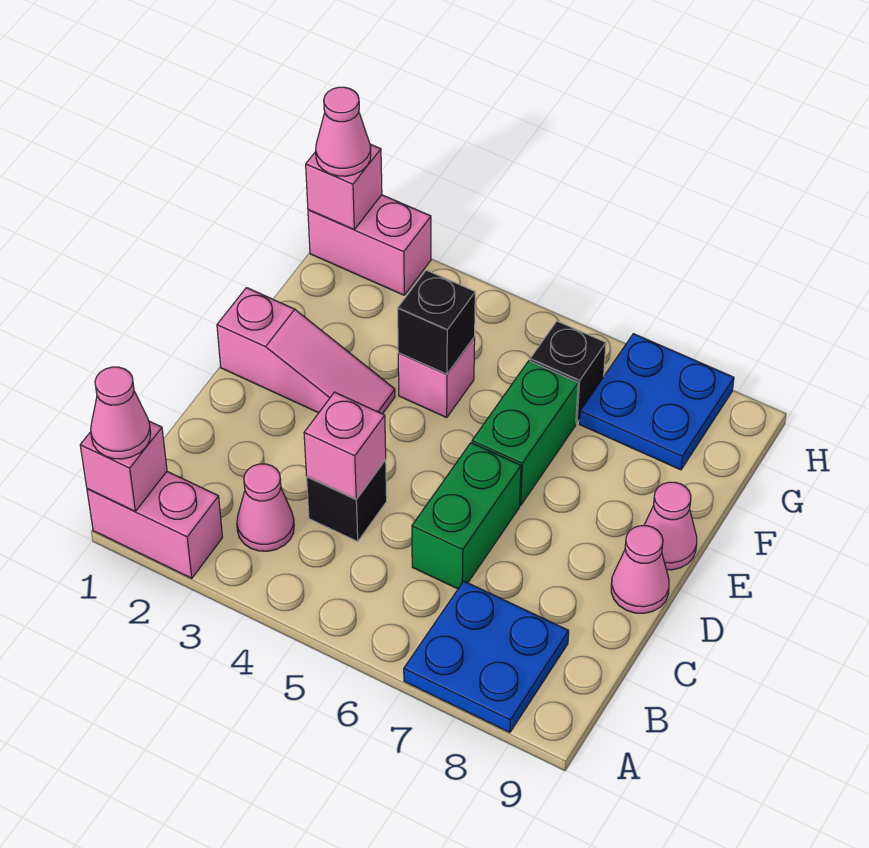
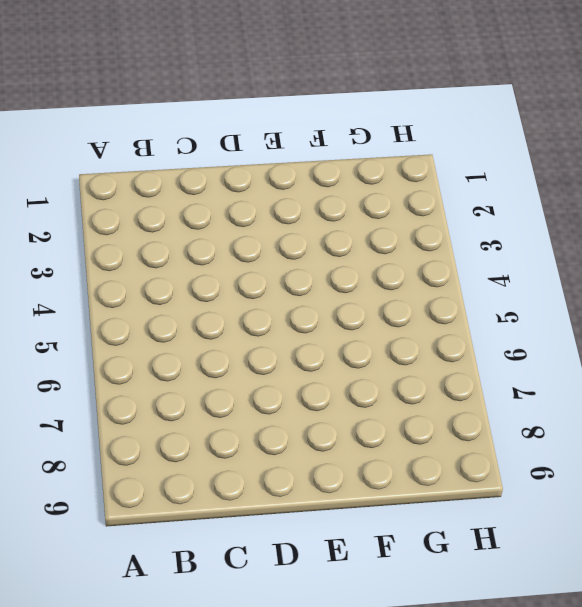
none -> pink brick A1:A2 level 1
none -> blue plate A7:B8 level 1
none -> pink cone B3 level 1

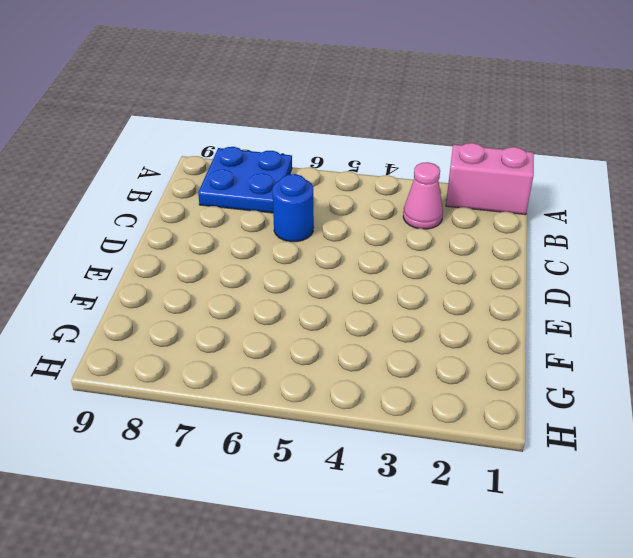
blue round brick C6 level 1 -> green brick C6:D6 level 1
none -> black brick C4 level 1
none -> pink cone D9 level 1
none -> pink slope E1:E3 level 1 top 1

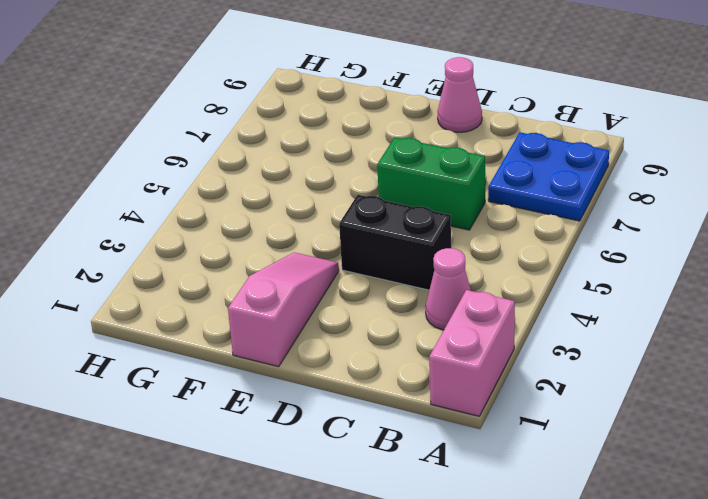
black brick C4:D4 level 1 -> black brick C4 level 1
none -> green brick E6:F6 level 1
none -> pink cone E9 level 1
none -> pink brick F4 level 1

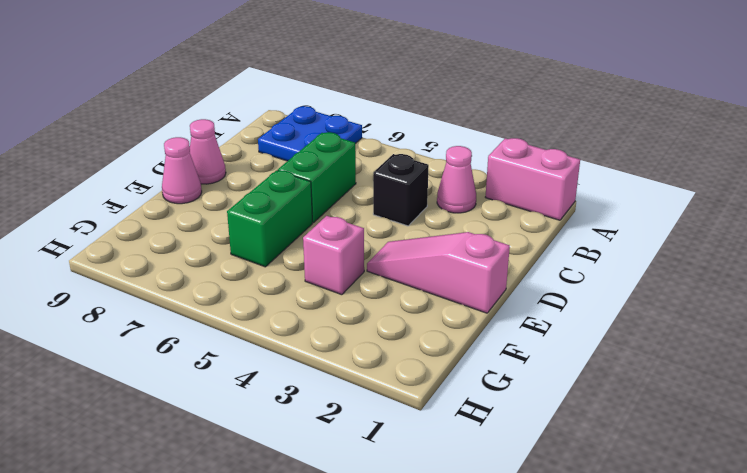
none -> black brick G6 level 1
none -> blue plate G7:H8 level 1
none -> pink brick H1:H2 level 1

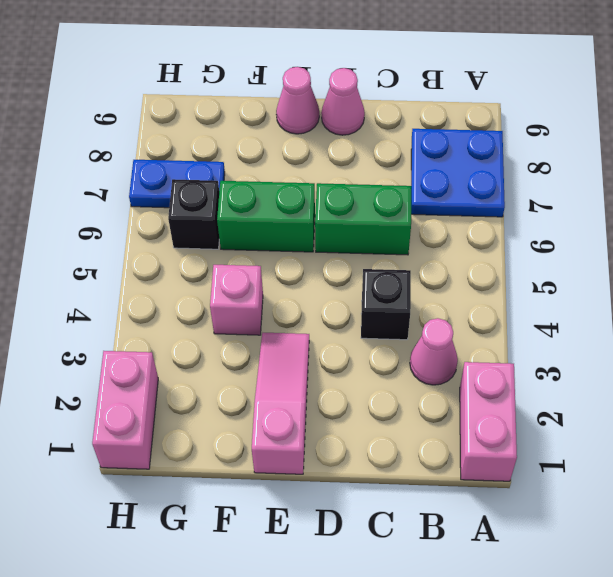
blue plate G7:H7 level 1 -> blue plate G7:H8 level 1
none -> pink brick A1 level 2
none -> pink brick C4 level 2
none -> black brick F4 level 2

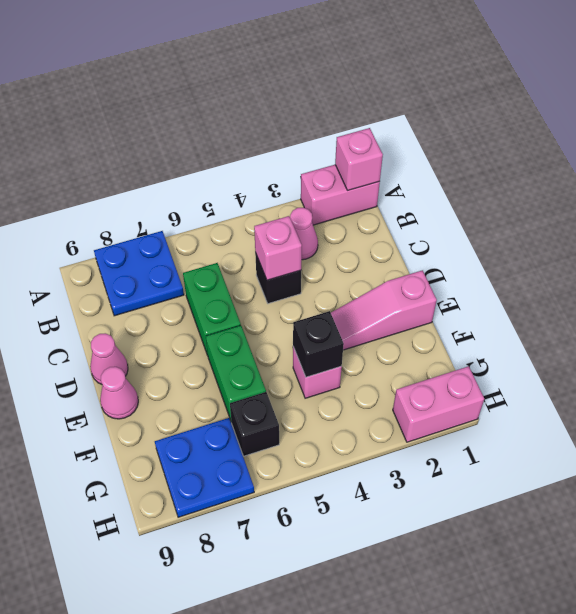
none -> pink brick H1 level 2
none -> pink cone A1 level 3
none -> pink cone H1 level 3

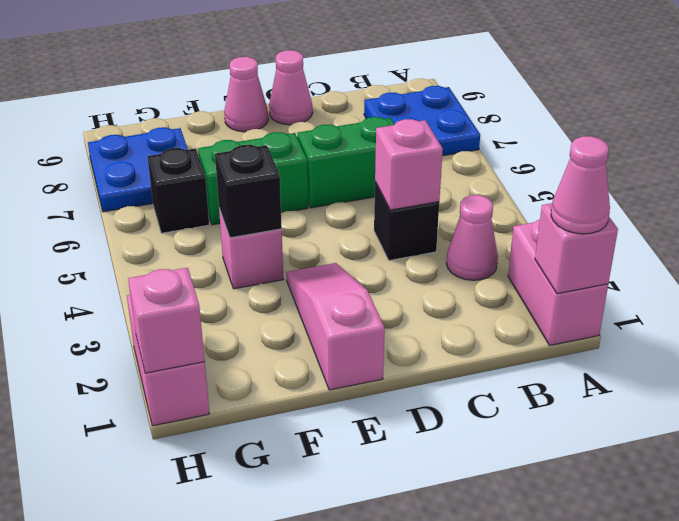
none -> pink cone H1 level 3

